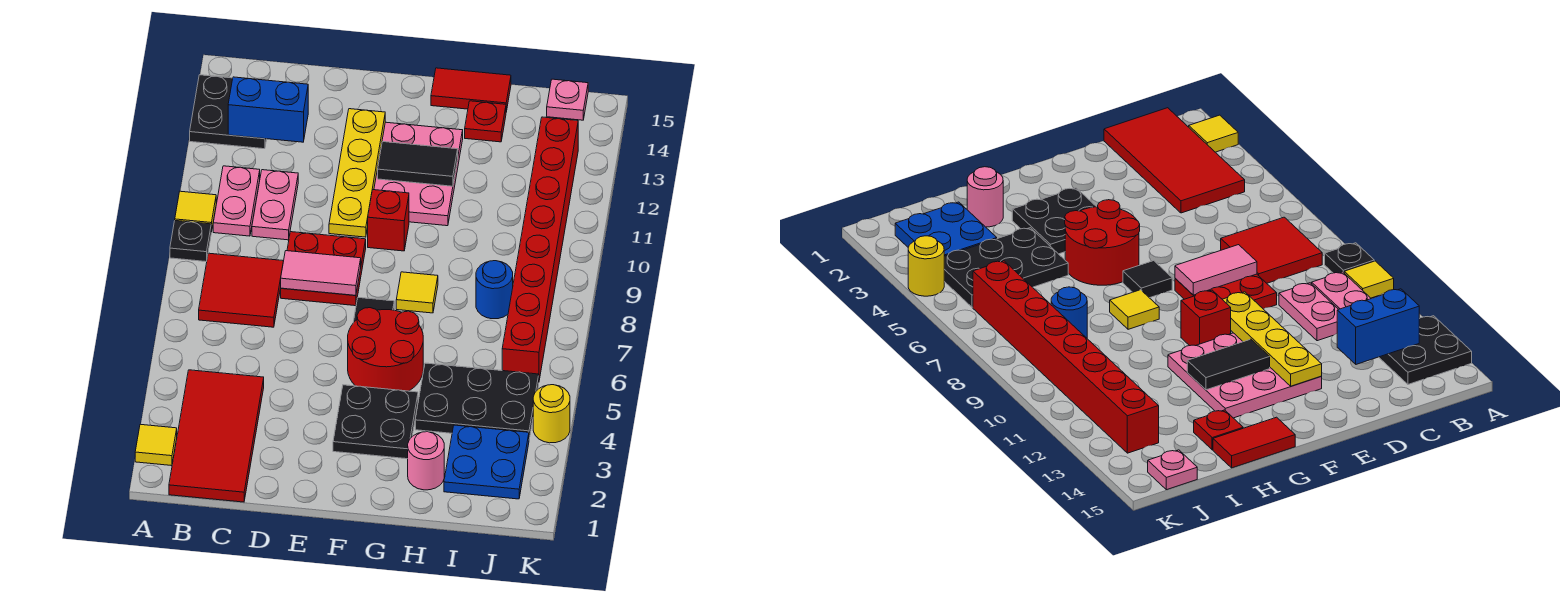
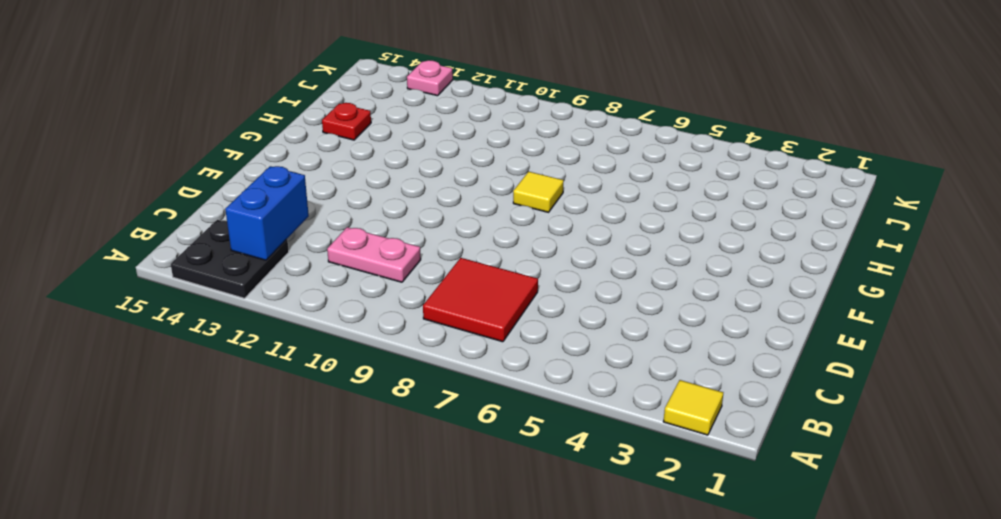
pink plate K13 level 1 -> pink plate J15 level 1
none -> black plate A9 level 1
none -> yellow tile A10 level 1
none -> red tile B1:C4 level 1

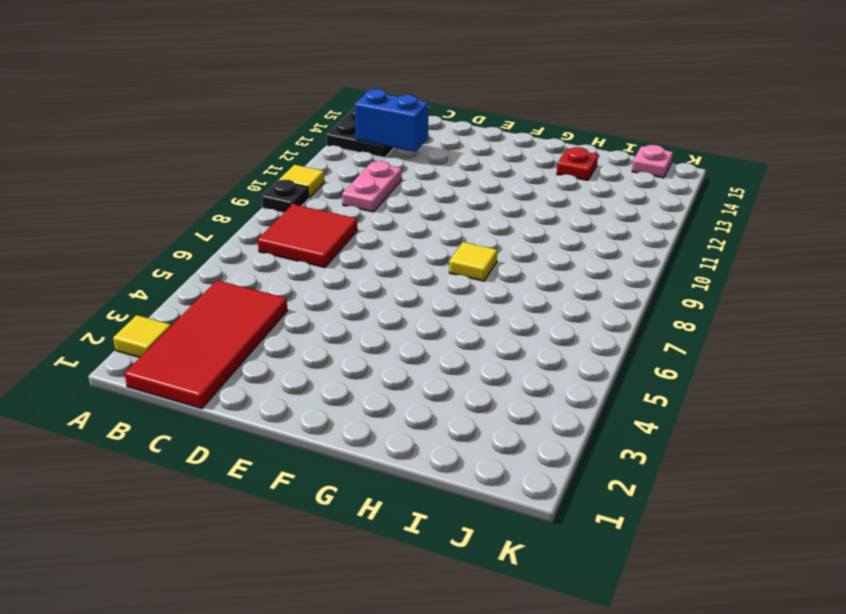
none -> pink plate B10:B11 level 1
none -> red plate D8:E9 level 1
none -> pink plate E11:G13 level 1

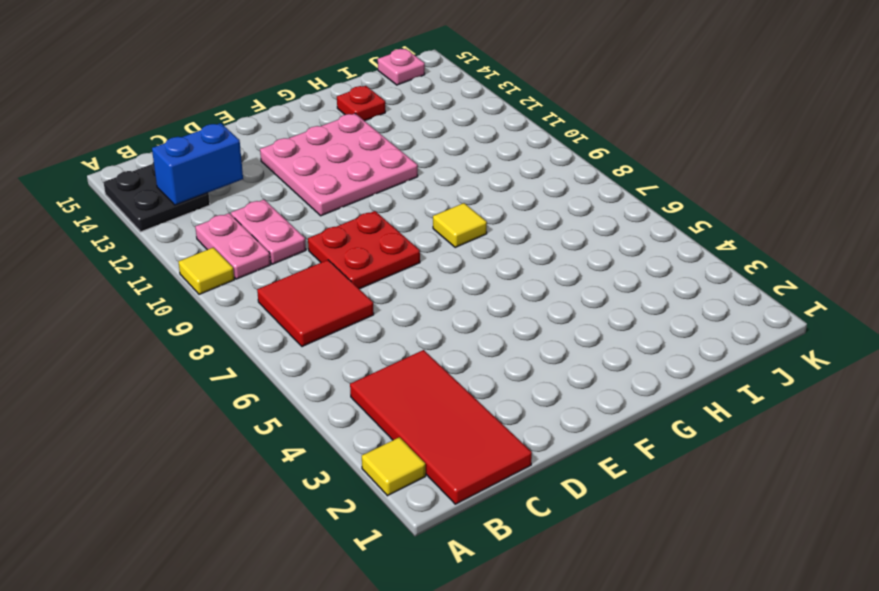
none -> black plate A9 level 1
none -> black plate F3:G4 level 1
none -> red round brick F5:G6 level 1

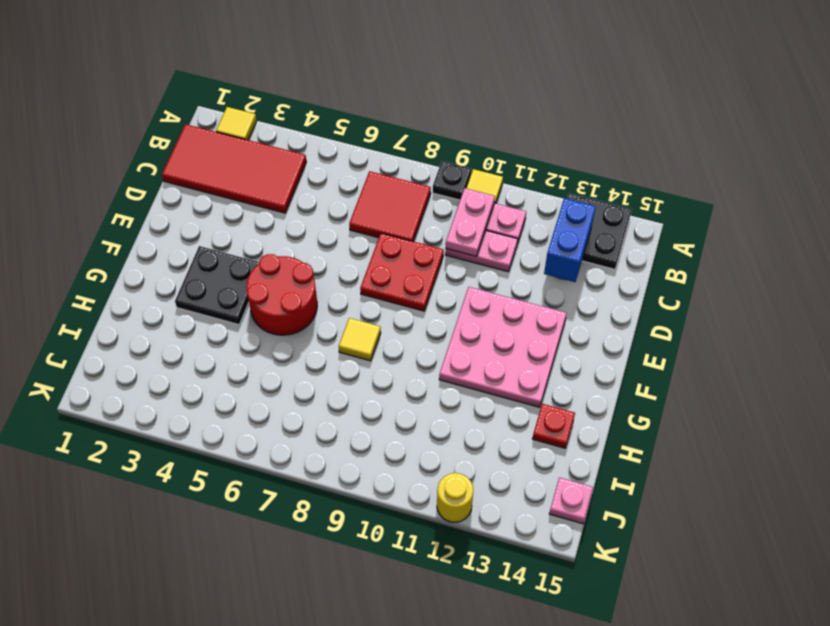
pink plate B10:C10 level 2 -> none
yellow round brick K12 level 1 -> yellow round brick K4 level 1
none -> black tile F7 level 1
none -> red brick F10 level 1
none -> red tile G15:H15 level 1

